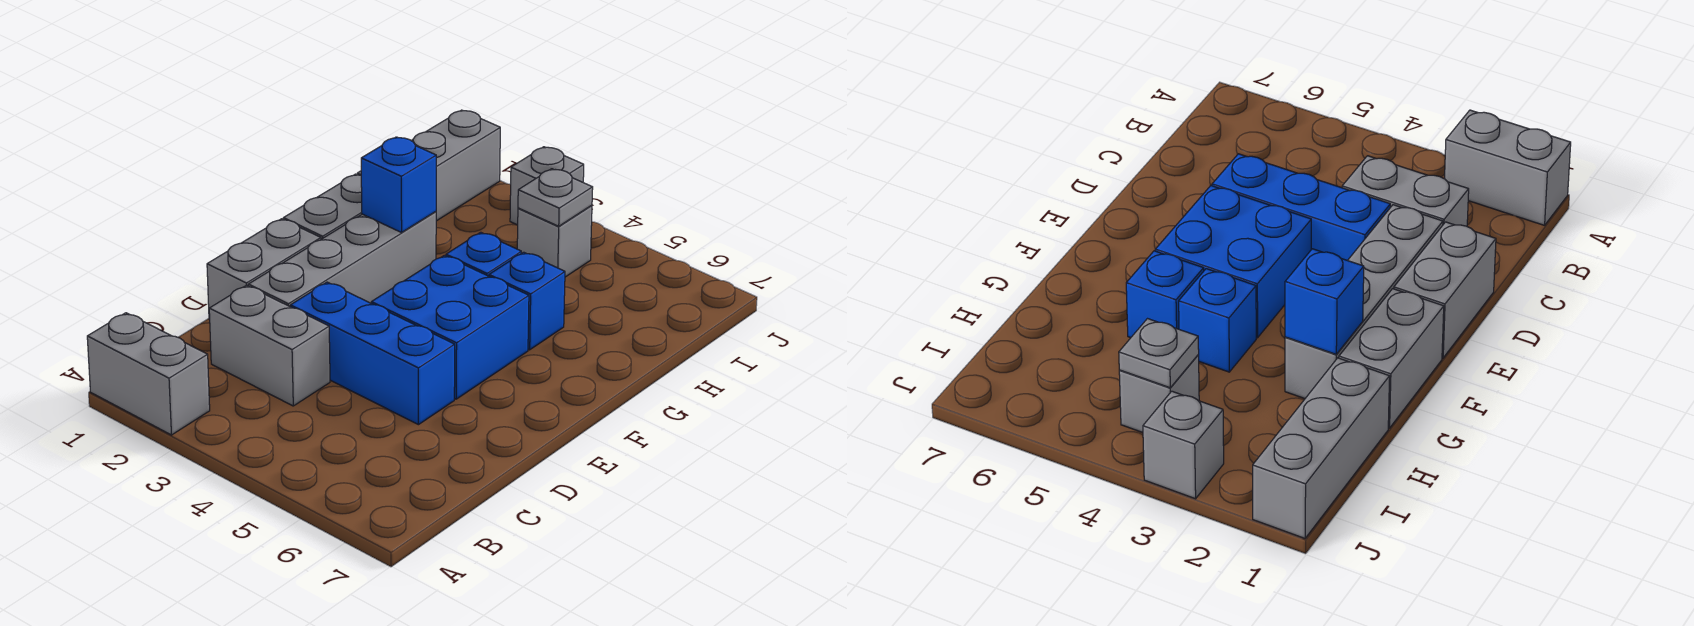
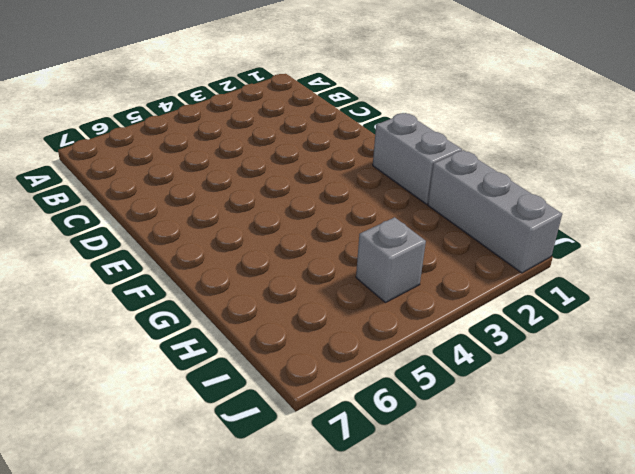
none -> grey brick A1:A2 level 1
none -> grey brick C2:C3 level 1
none -> grey brick D1:E1 level 1

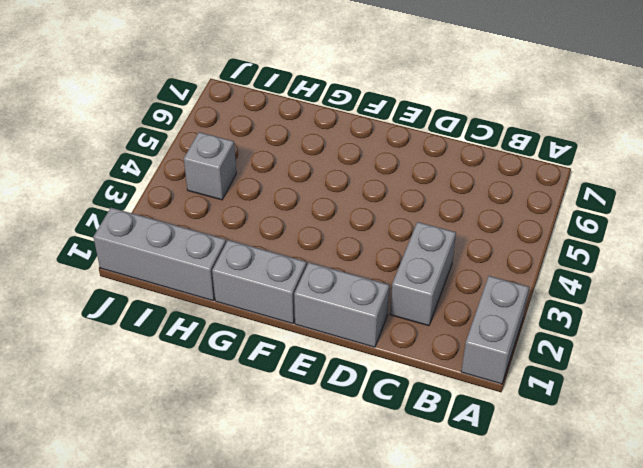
none -> grey brick D2:G2 level 1
none -> blue brick D3:D5 level 1
none -> blue brick E4:F5 level 1

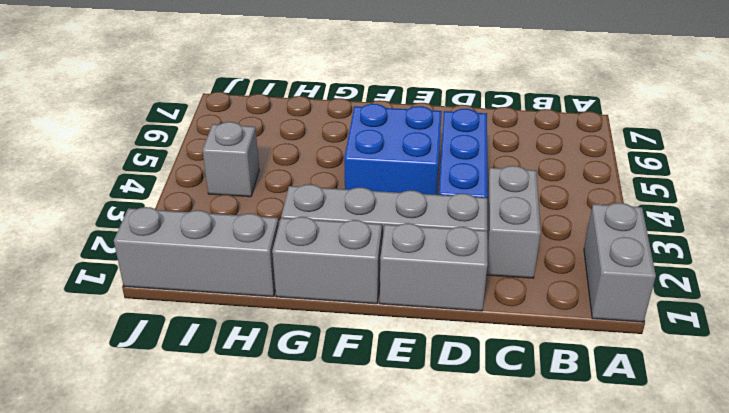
none -> blue brick G4 level 1
none -> blue brick G5 level 1
none -> grey brick J3 level 1

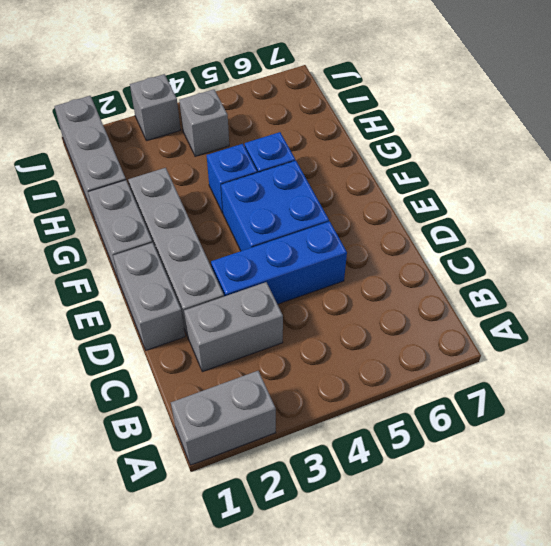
none -> blue brick G2 level 2
none -> grey plate I4 level 2

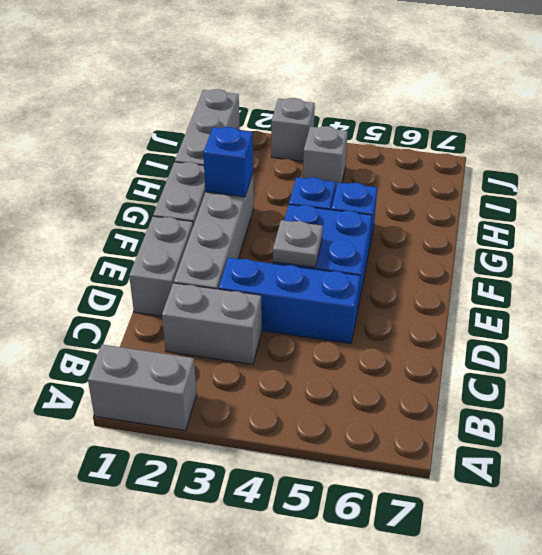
grey plate E4 level 2 -> grey plate I4 level 2

